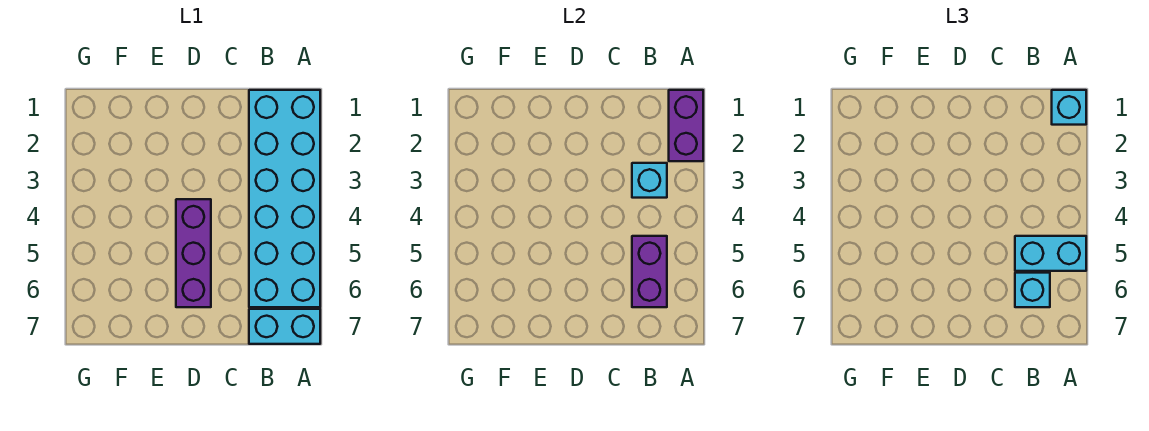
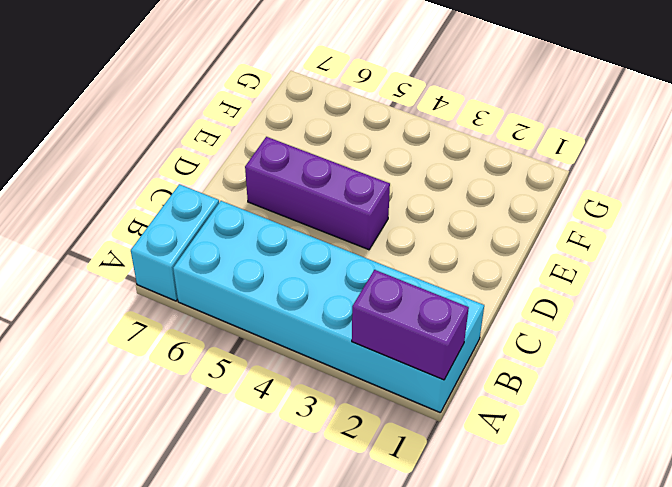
none -> cyan brick B3 level 2
none -> purple brick B5:B6 level 2

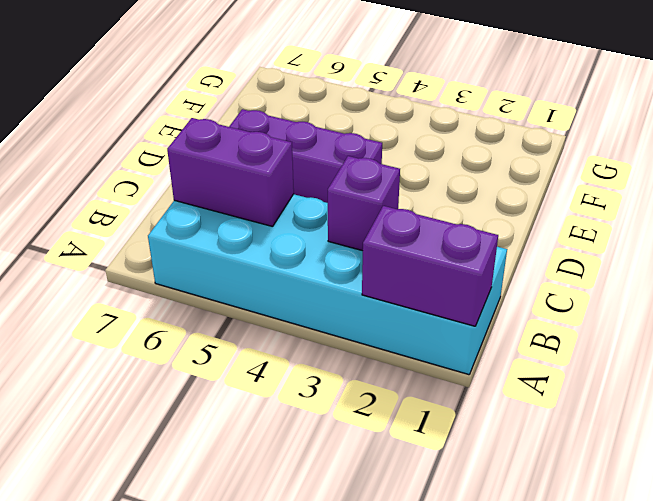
purple brick B3 level 2 -> cyan brick B3 level 2
none -> cyan brick A7:B7 level 1
none -> cyan brick A1 level 3

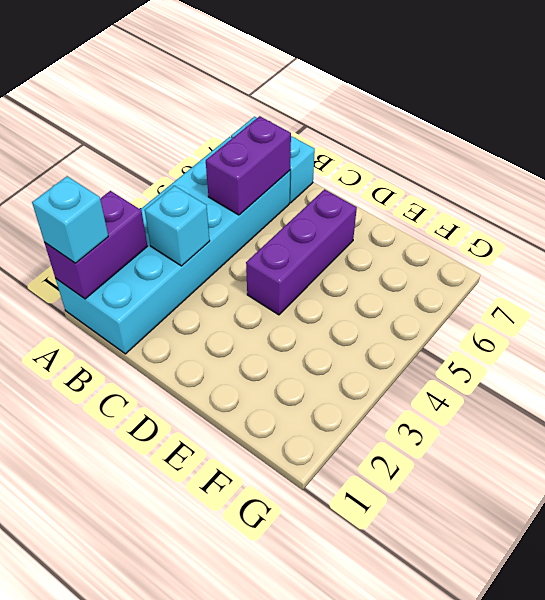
none -> cyan brick A5:B5 level 3
none -> cyan brick B6 level 3

